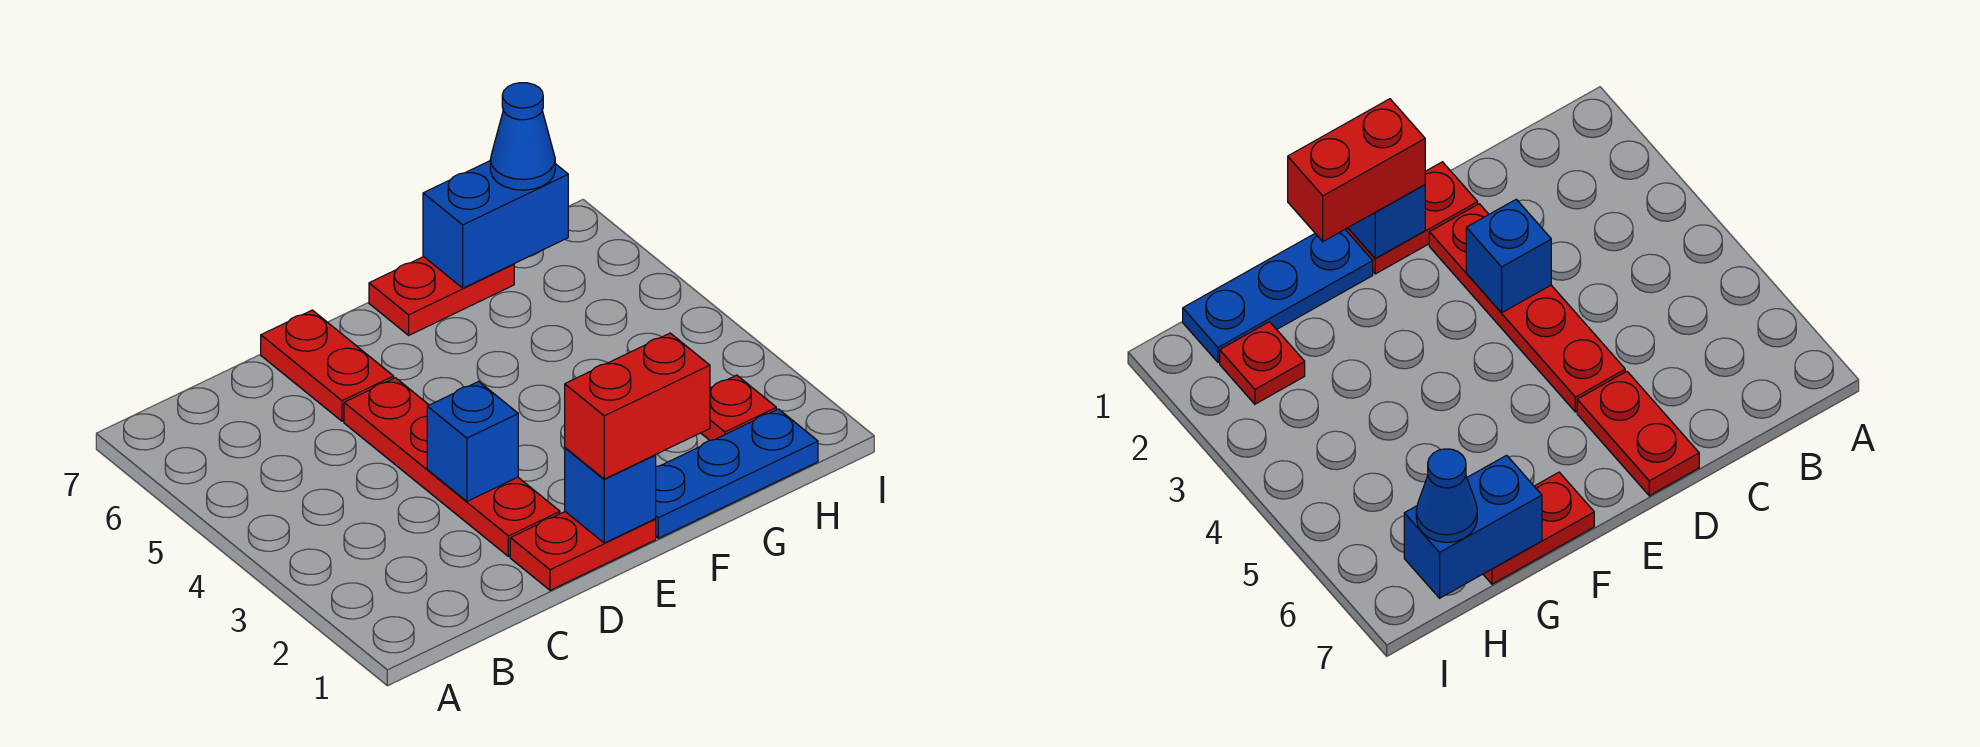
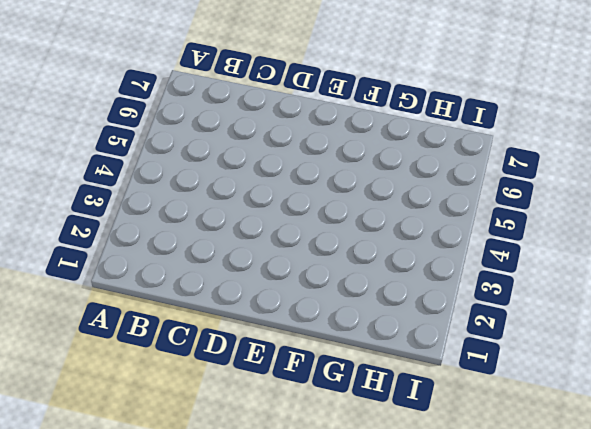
none -> red plate D1:E1 level 1
none -> red plate D2:D5 level 1

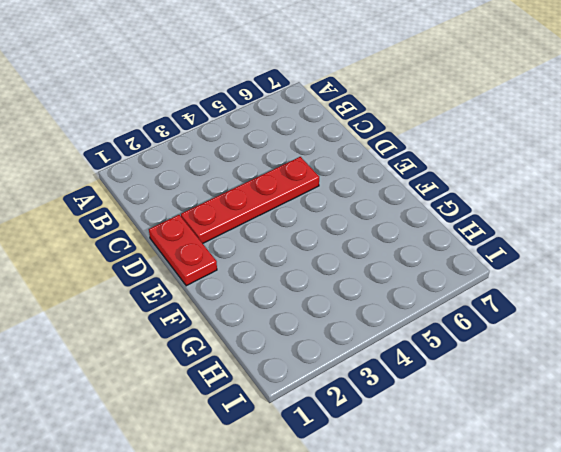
none -> red plate D6:D7 level 1
none -> blue plate F1:H1 level 1

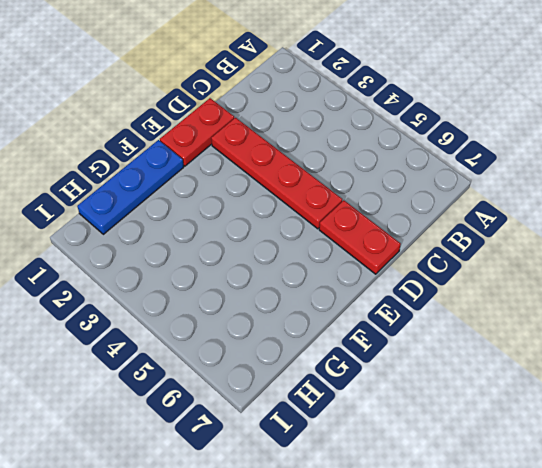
none -> red plate F7:G7 level 1
none -> red plate H2 level 1

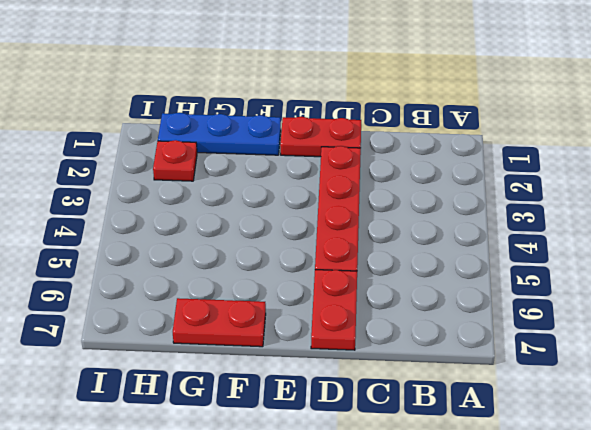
none -> blue brick D3 level 2
none -> blue brick E1 level 2

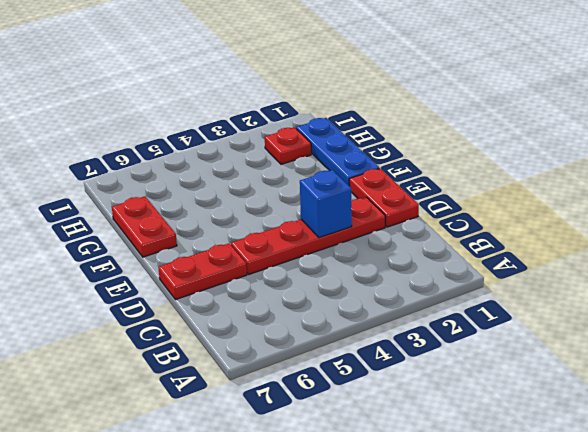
none -> blue brick E1 level 2
none -> blue brick G7:H7 level 2

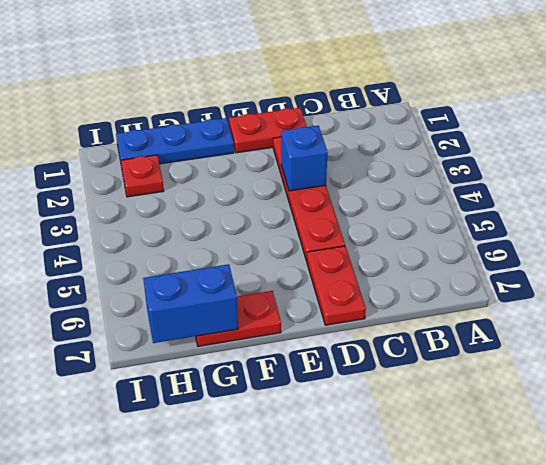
none -> blue brick E1 level 2
none -> red brick E1:F1 level 3

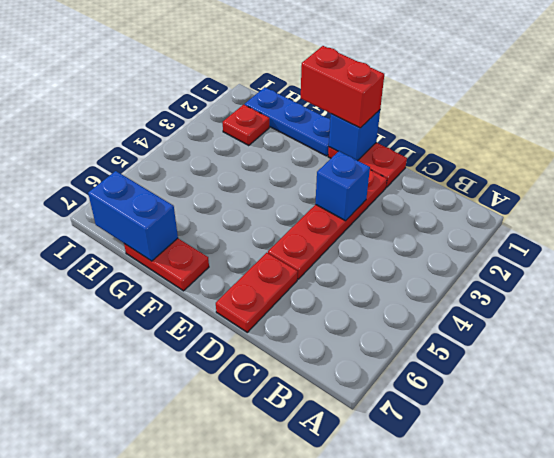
none -> blue cone H7 level 3

